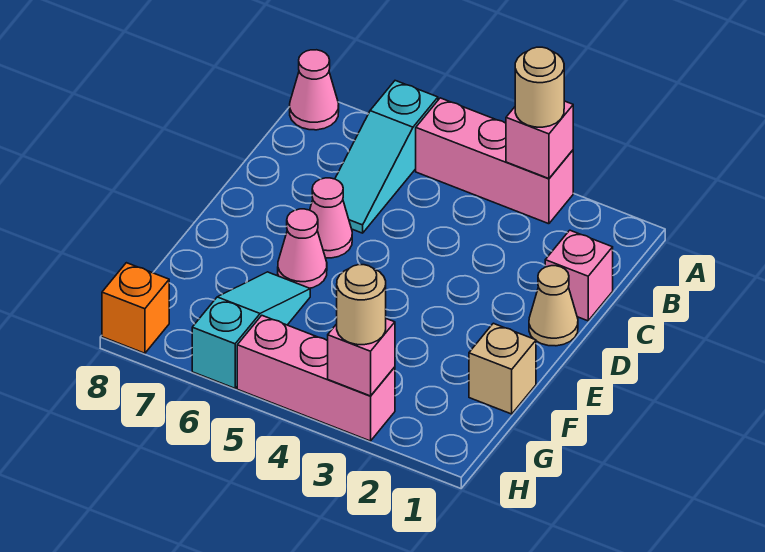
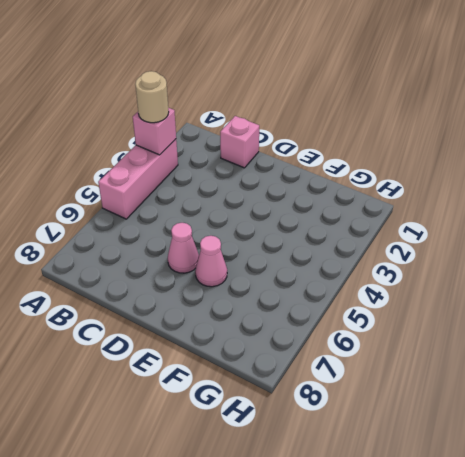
none -> cyan slope A6:C6 level 1 top A
none -> pink cone A8 level 1
none -> tan cone D1 level 1

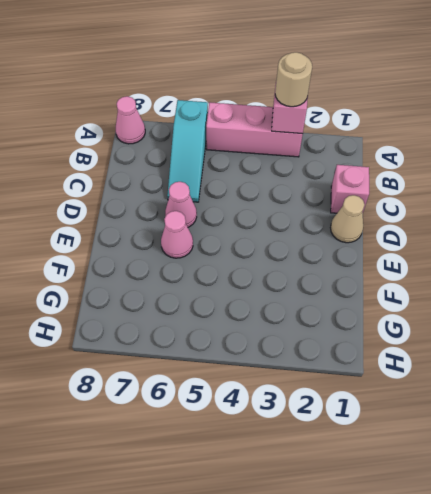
none -> tan brick F1 level 1
none -> cyan slope F6:H6 level 1 top H
none -> pink brick H3:H5 level 1

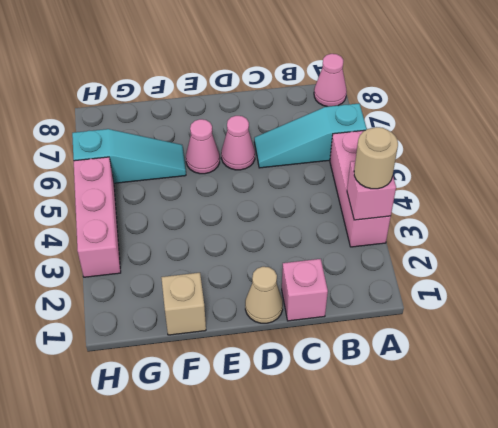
none -> orange brick H8 level 1
none -> pink brick H3 level 2
none -> tan round brick H3 level 3

